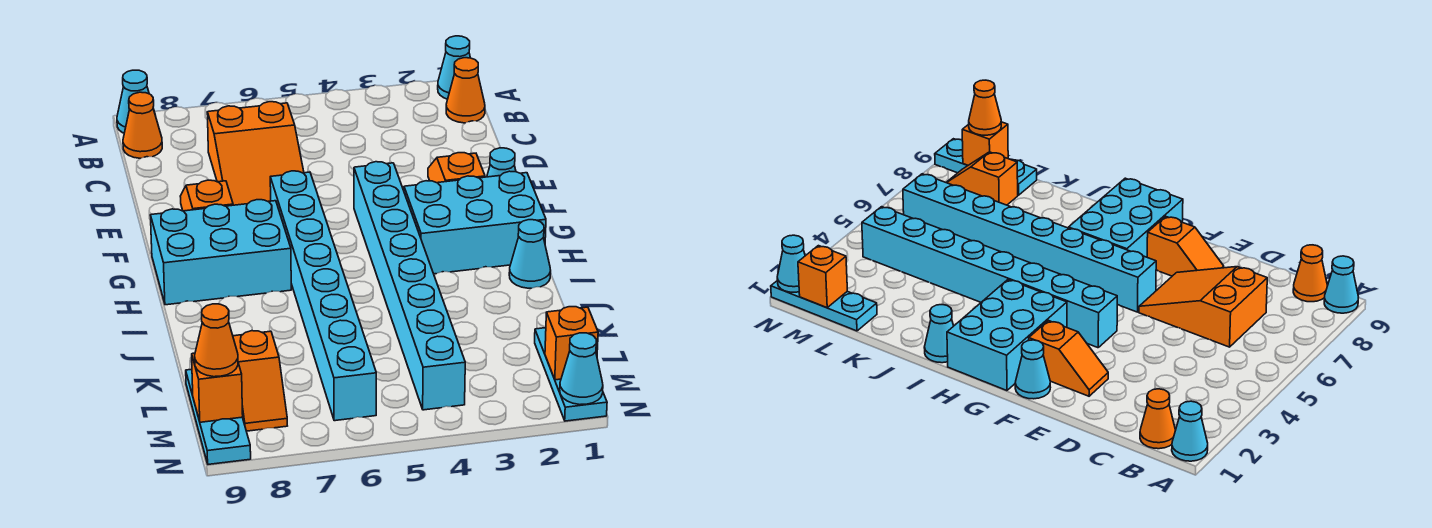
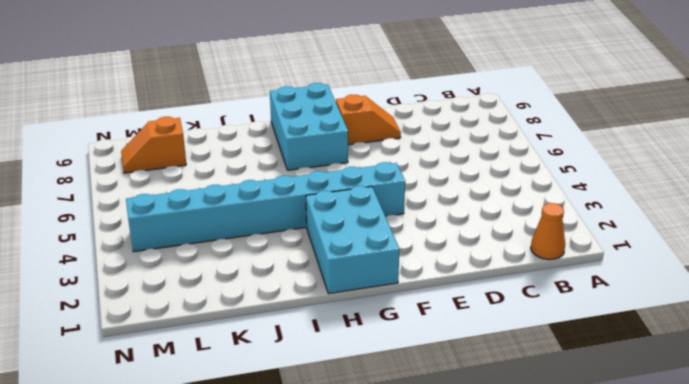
none -> cyan cone A1 level 1
none -> cyan cone A9 level 1
none -> orange cone B9 level 1

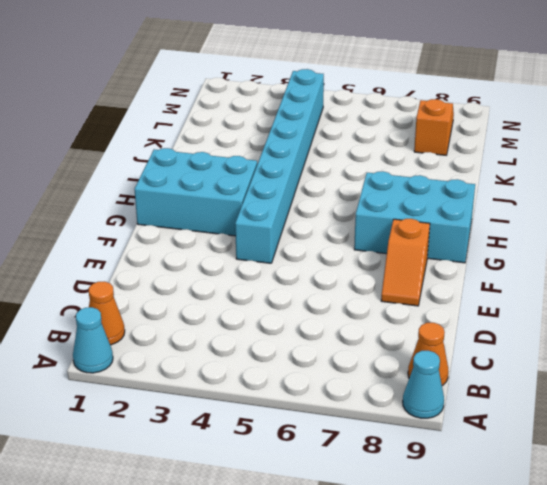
none -> orange slope C6:E7 level 1 top C
none -> orange slope E2:F2 level 1 top F
none -> cyan cone F1 level 1

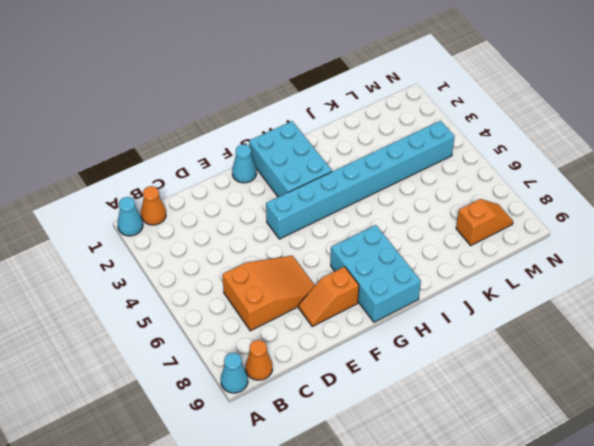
none -> orange slope E2:F2 level 1 top F
none -> cyan brick F6:M6 level 1
none -> cyan cone I1 level 1

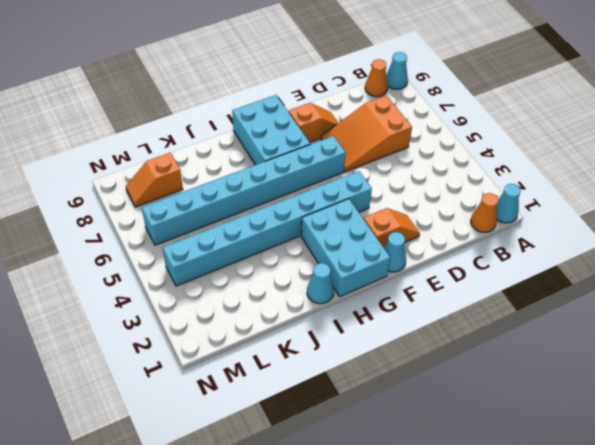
none -> cyan plate L1:N1 level 1
none -> cyan plate L9:N9 level 1
none -> orange brick M1 level 2

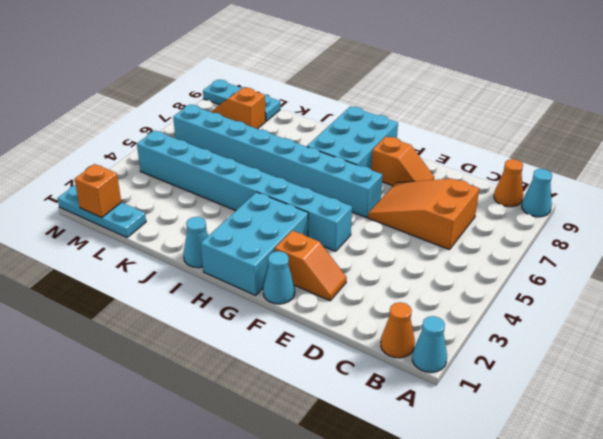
none -> orange brick M9 level 2
none -> cyan cone N1 level 2
none -> orange cone M9 level 3

